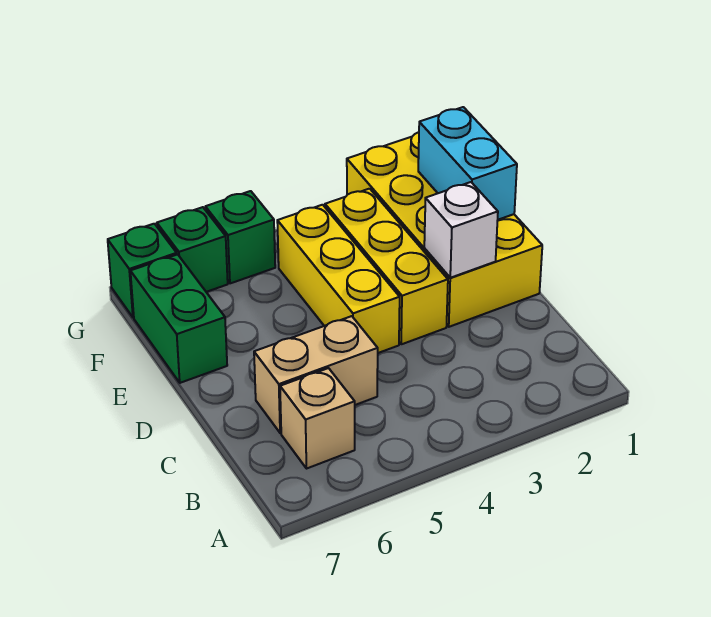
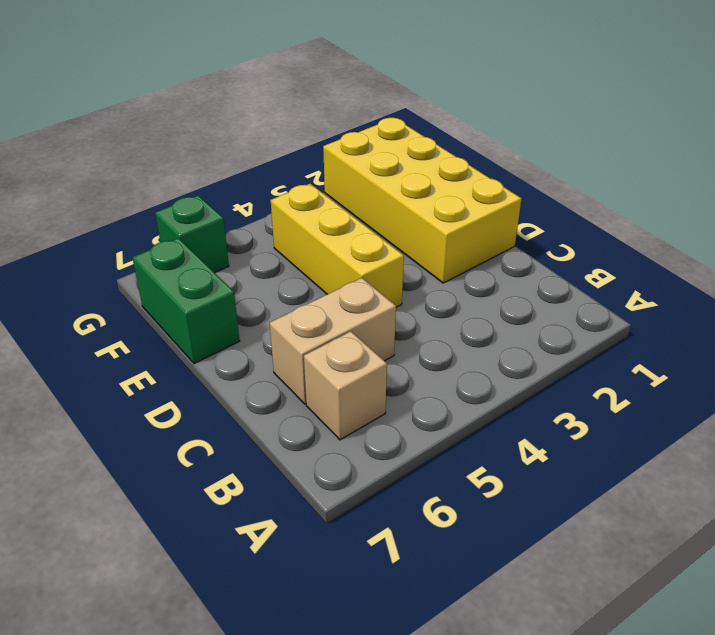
none -> yellow brick D3:F3 level 1
none -> green brick G5 level 1

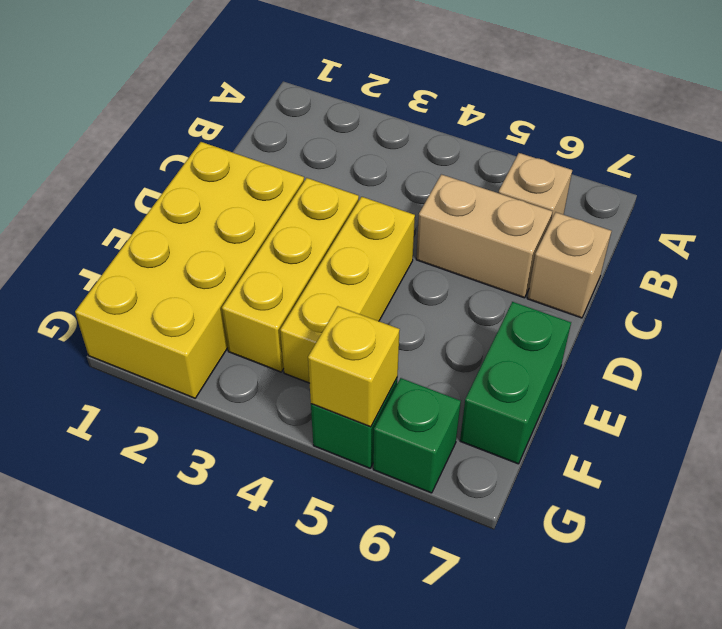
tan brick C7 level 1 -> none
yellow brick G5 level 2 -> none
none -> green brick G7 level 1
none -> white brick D2 level 2

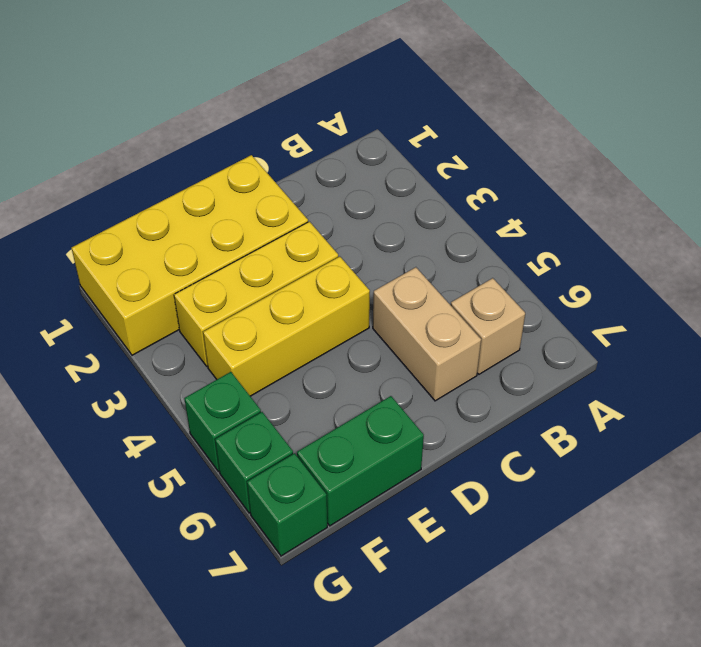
none -> white brick D2 level 2
none -> cyan brick E1:F1 level 2

